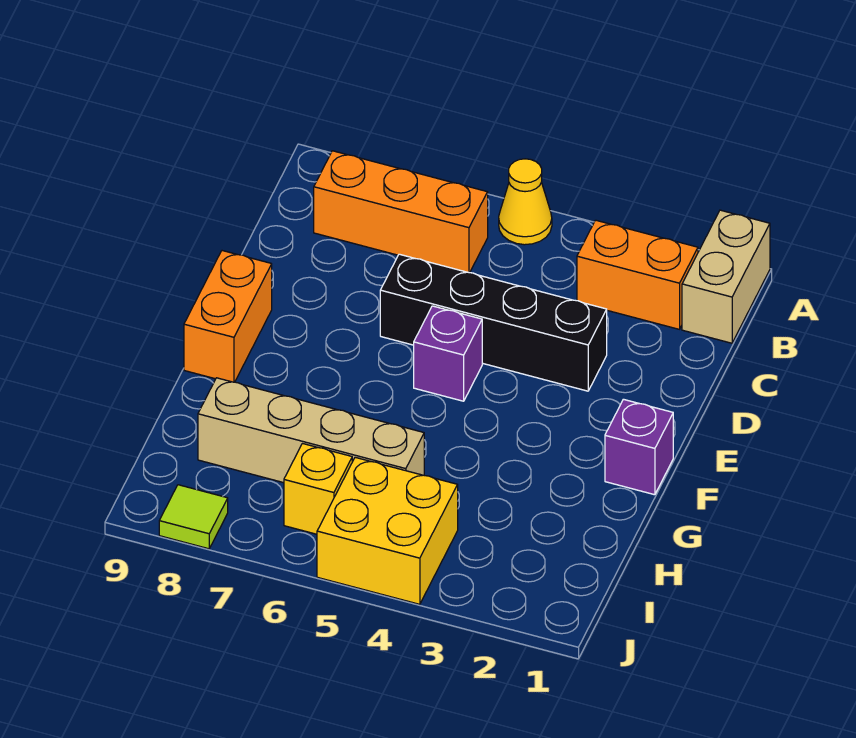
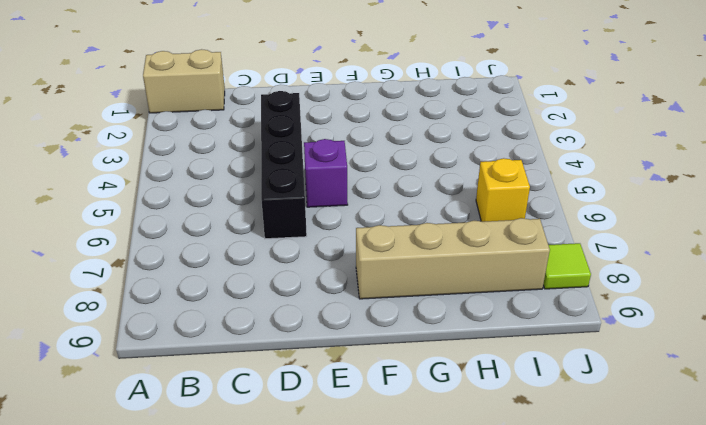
tan brick F8:I8 level 1 -> tan brick H5:H8 level 1
none -> yellow cone A5 level 1
none -> orange brick B2:B3 level 1
none -> orange brick B6:B8 level 1

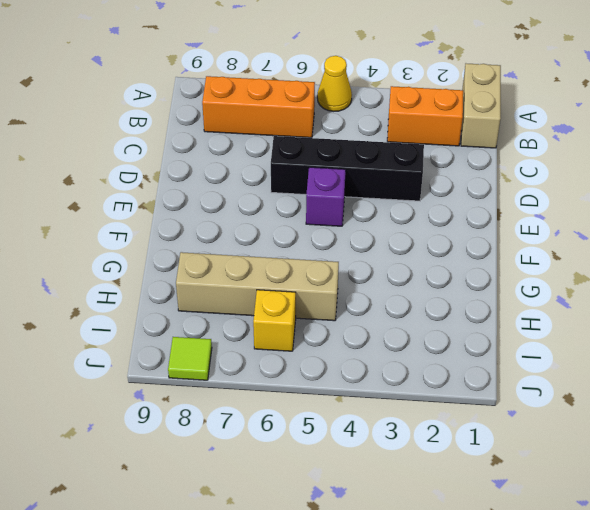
none -> orange brick E9:F9 level 1
none -> purple brick F1 level 1
none -> yellow brick I4:J5 level 1

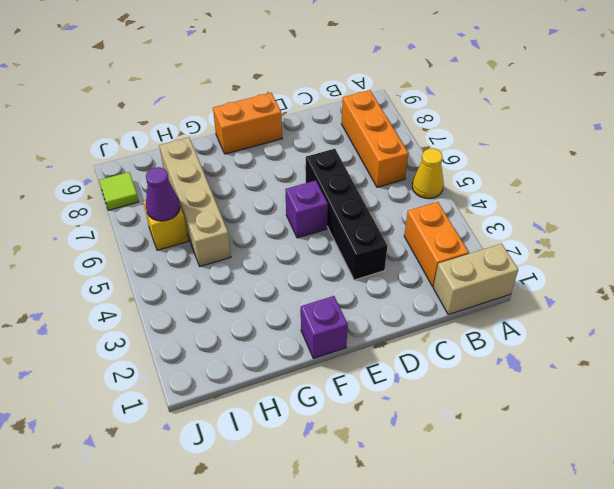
purple cone I6 level 2 -> none
none -> yellow brick I4:J5 level 1

